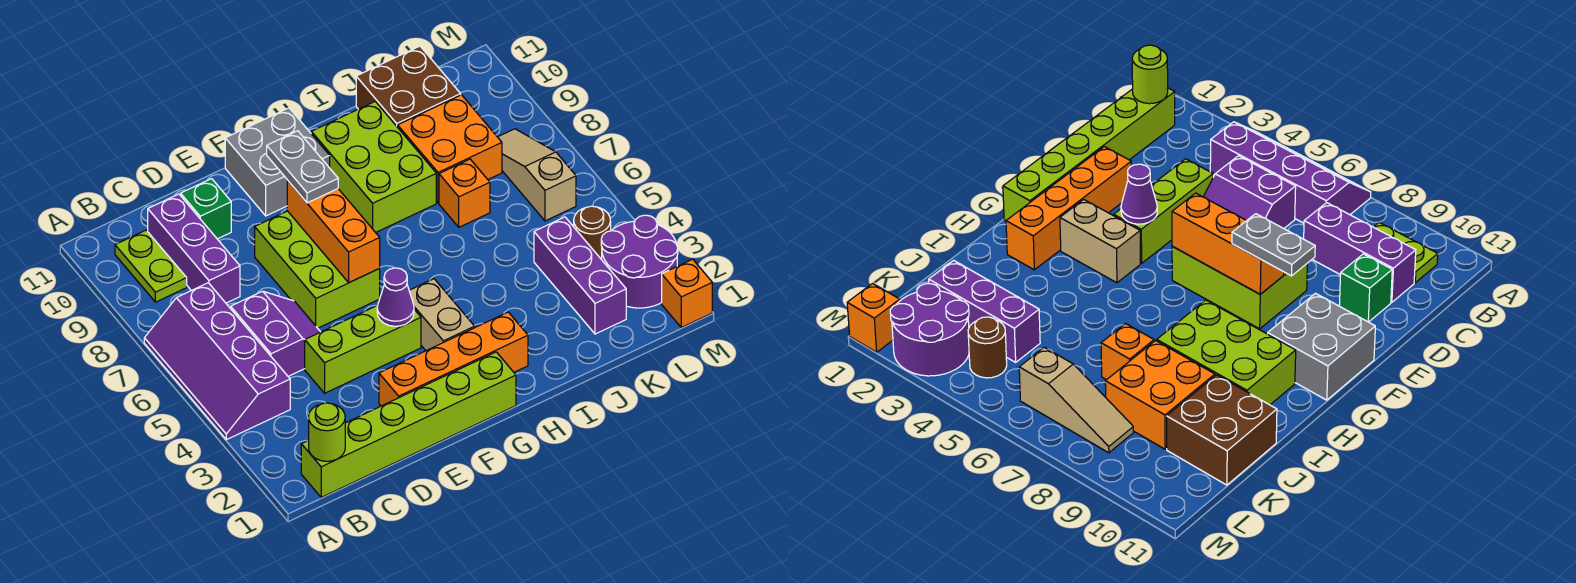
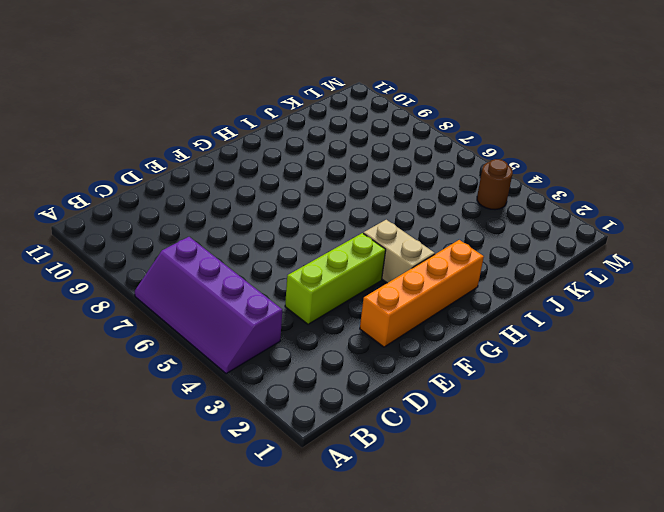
none -> lime brick B1:G1 level 1
none -> lime plate B9:B10 level 1
none -> purple slope C5:D6 level 1 top C

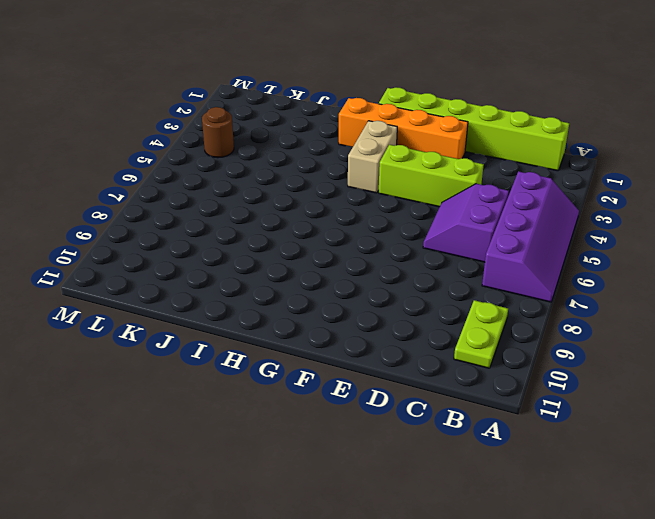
none -> purple brick C8:C10 level 1
none -> green brick D10 level 1
none -> lime brick E6:F8 level 1

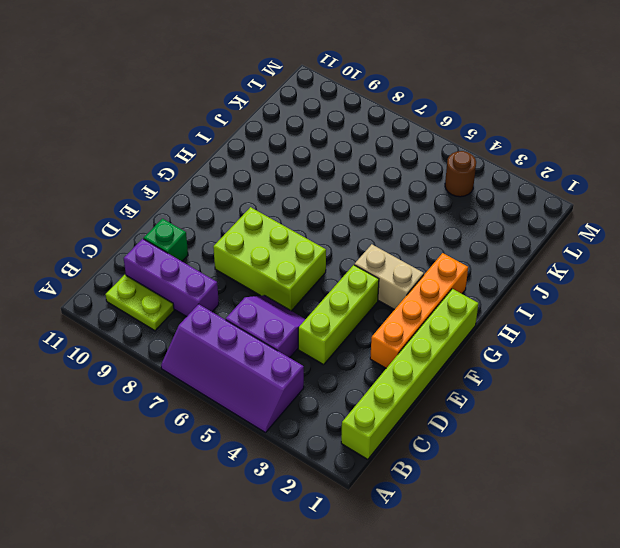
none -> grey brick F10:G11 level 1
none -> lime brick H8:I10 level 1
none -> orange brick J7 level 1

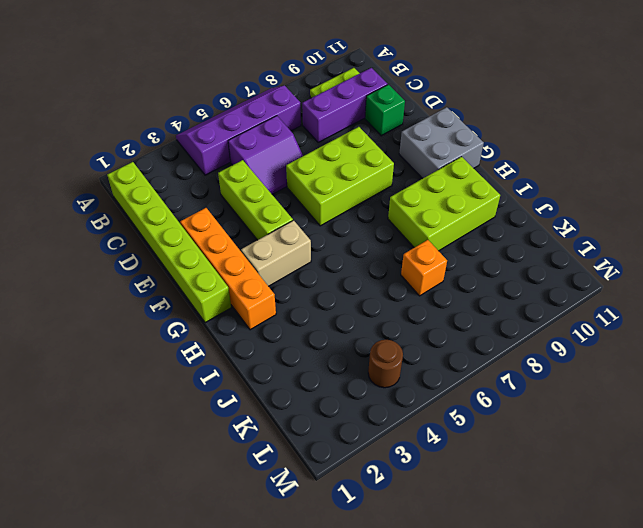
none -> orange brick J8:K9 level 1
none -> brown brick J10:K11 level 1
none -> purple brick K2:K4 level 1

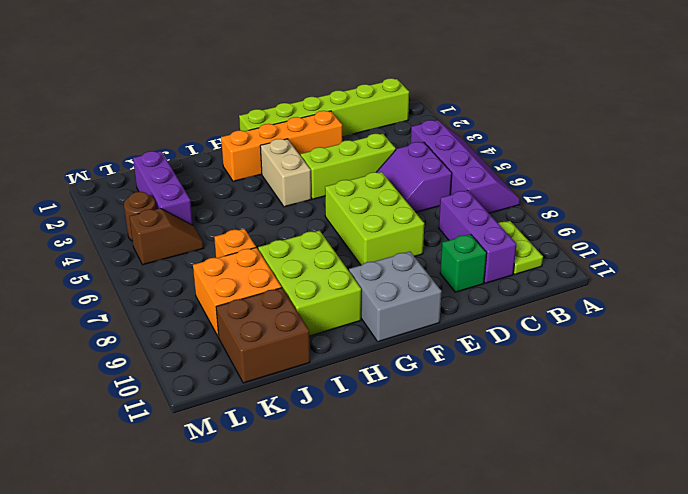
brown slope K5:L5 level 1 top L -> none
none -> purple round brick L2:M3 level 1
none -> tan slope L6:L8 level 1 top 6
none -> orange brick M1 level 1

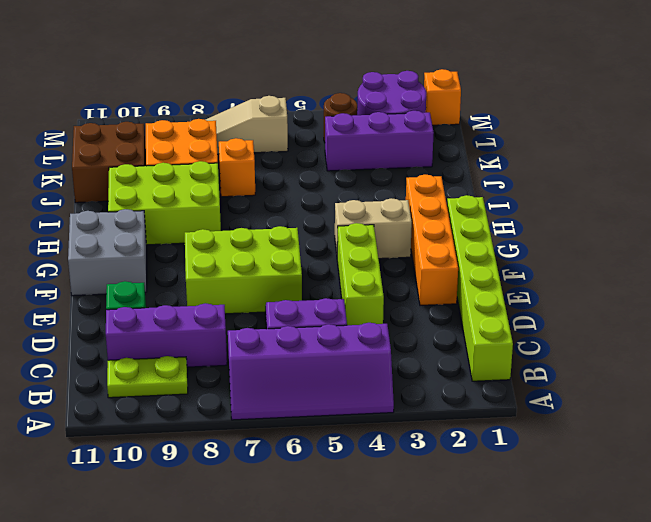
none -> lime round brick B1 level 2
none -> purple cone F4 level 2
none -> orange brick F6:F8 level 2

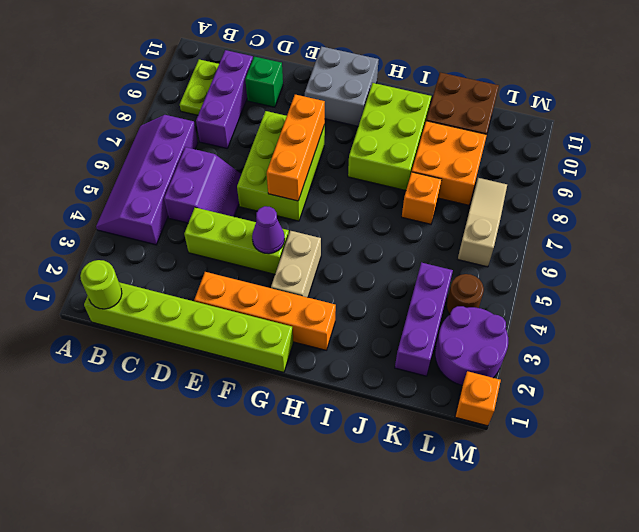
none -> grey plate F8:F9 level 3

